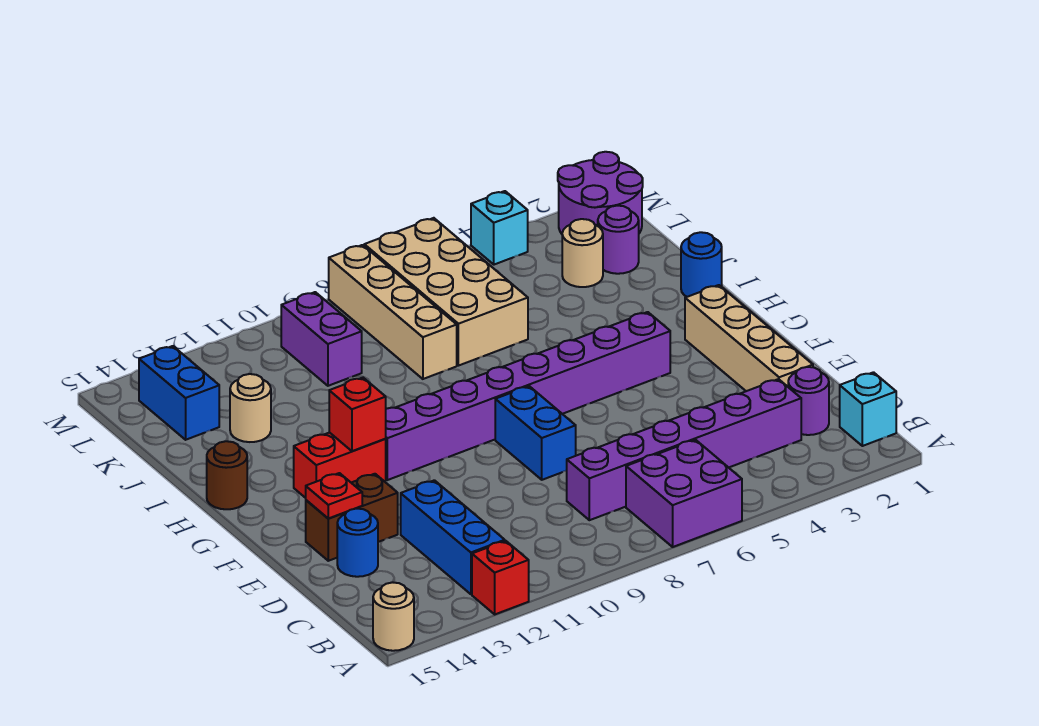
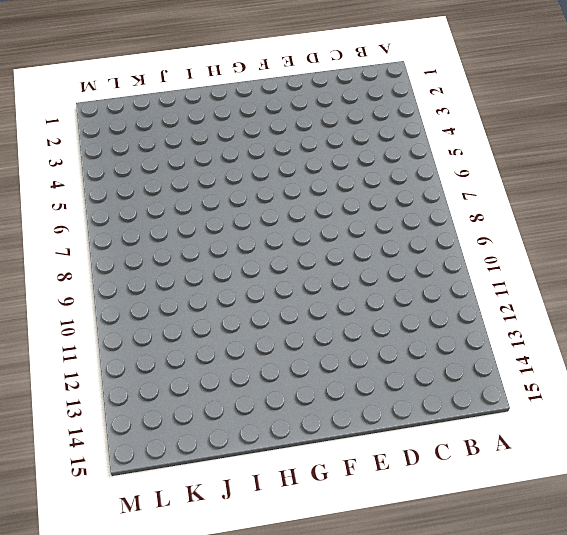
none -> purple brick A6:B7 level 1
none -> red brick A12 level 1
none -> tan round brick A15 level 1

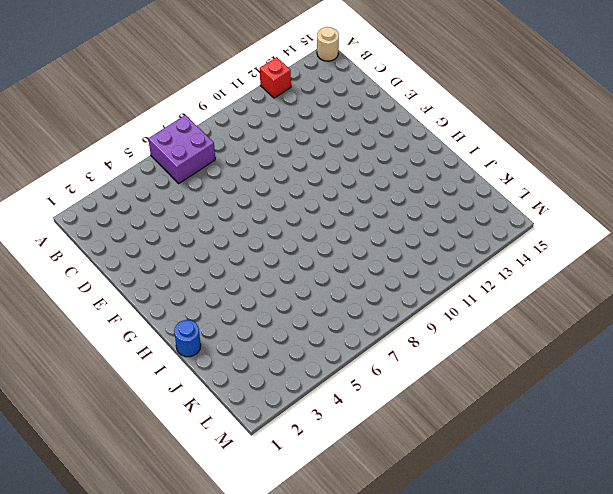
none -> cyan brick B1 level 1
none -> blue brick B12:D12 level 1
none -> purple round brick C2 level 1

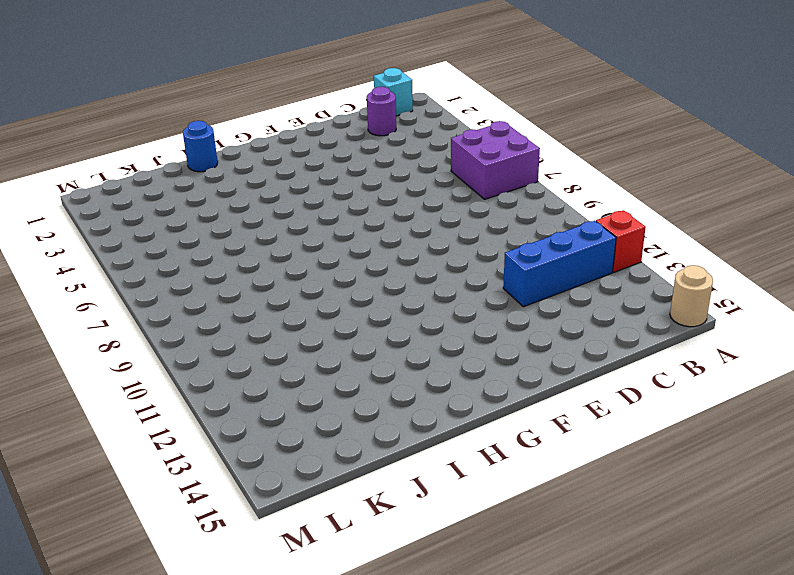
none -> purple brick C3:C8 level 1
none -> tan brick D2:G2 level 1
none -> blue round brick D14 level 1

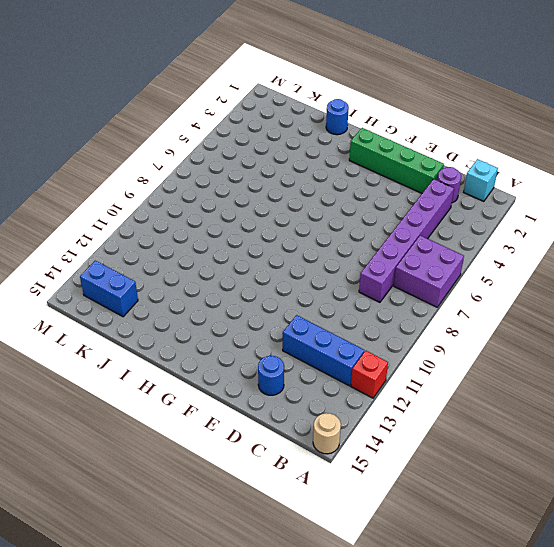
green brick D2:G2 level 1 -> tan brick D2:G2 level 1
none -> blue brick E8:F8 level 1
none -> brown brick E13:E14 level 1
none -> purple brick G4:G11 level 1

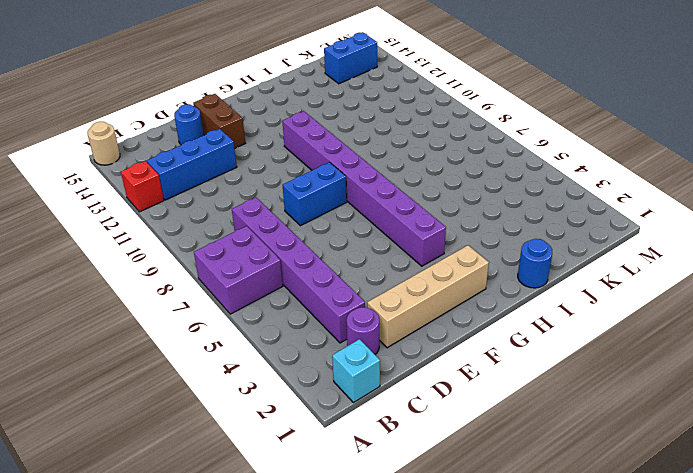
none -> red brick G12:G13 level 1
none -> brown round brick H15 level 1
none -> tan brick J6:M7 level 1

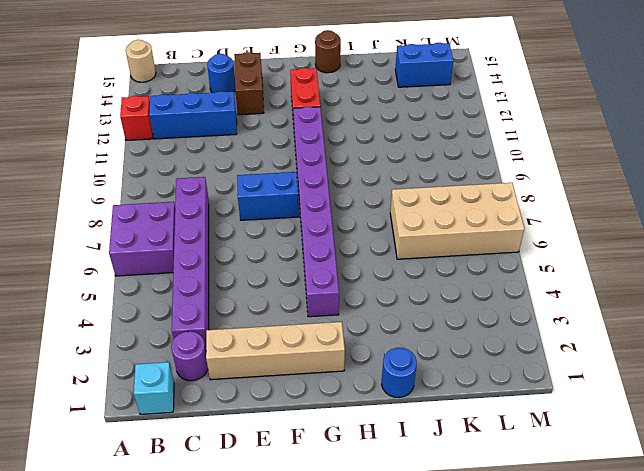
none -> tan brick J8:M8 level 1
none -> tan round brick J13 level 1
none -> purple round brick K2 level 1

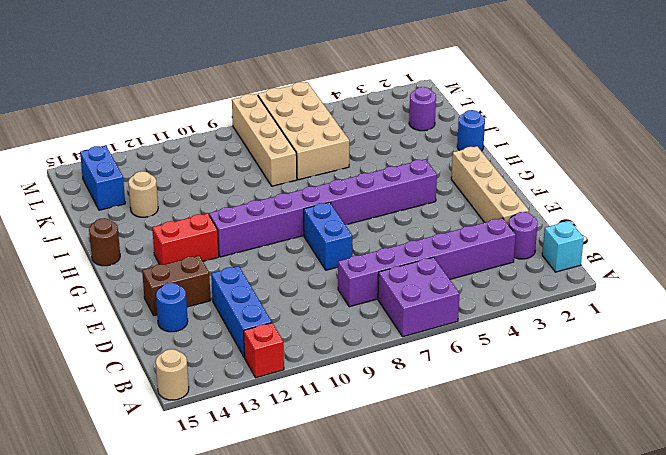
none -> tan round brick K3 level 1
none -> purple brick K10:L10 level 1
none -> purple round brick L1:M2 level 1

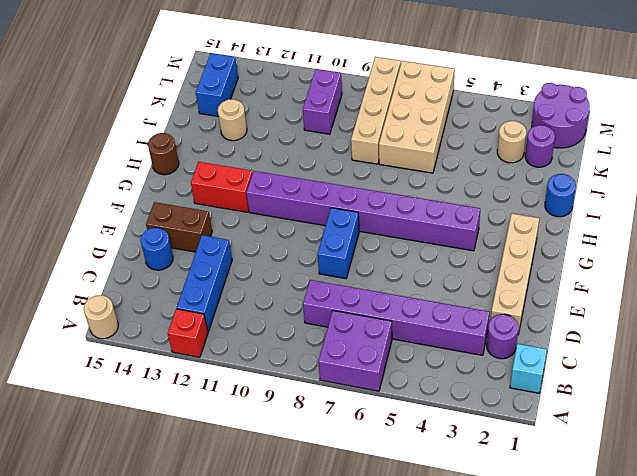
none -> cyan brick M4 level 1
none -> red plate E14 level 2
none -> red brick G12 level 2

